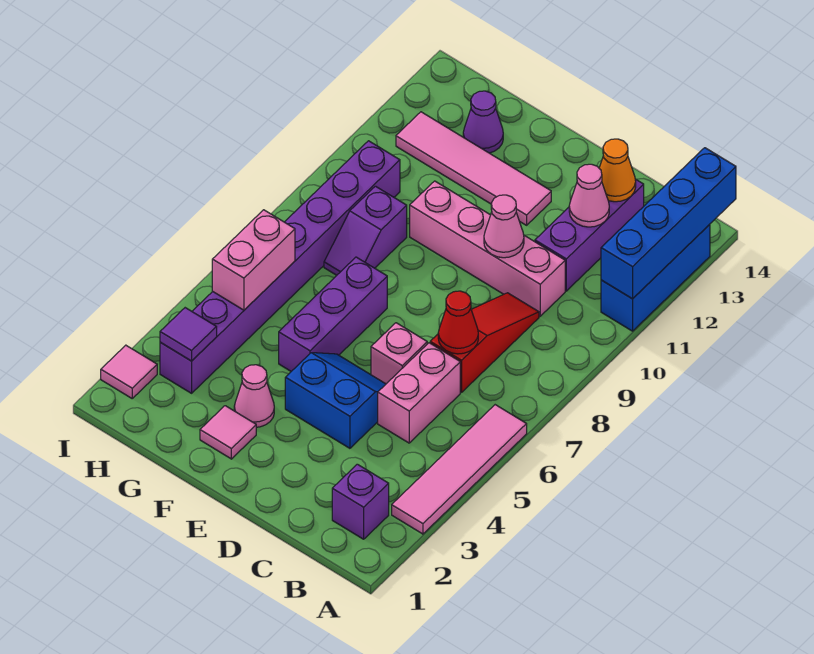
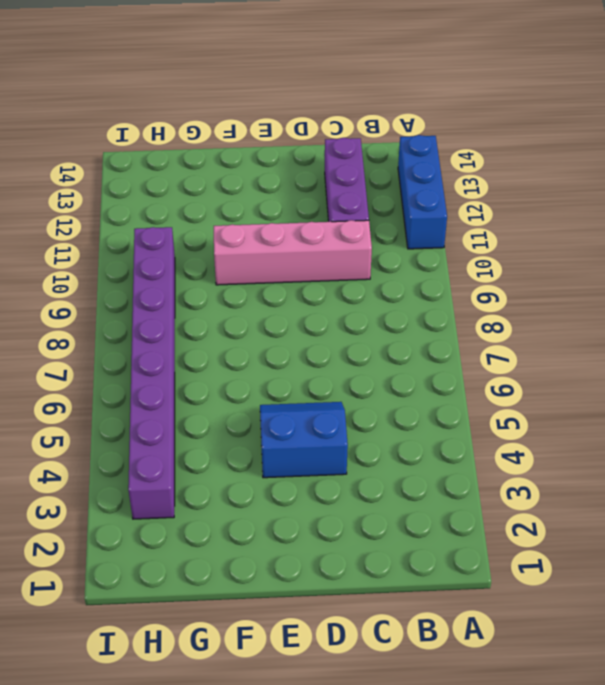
none -> pink tile A3:A6 level 1
none -> purple brick B2 level 1
none -> pink brick C5:C6 level 1

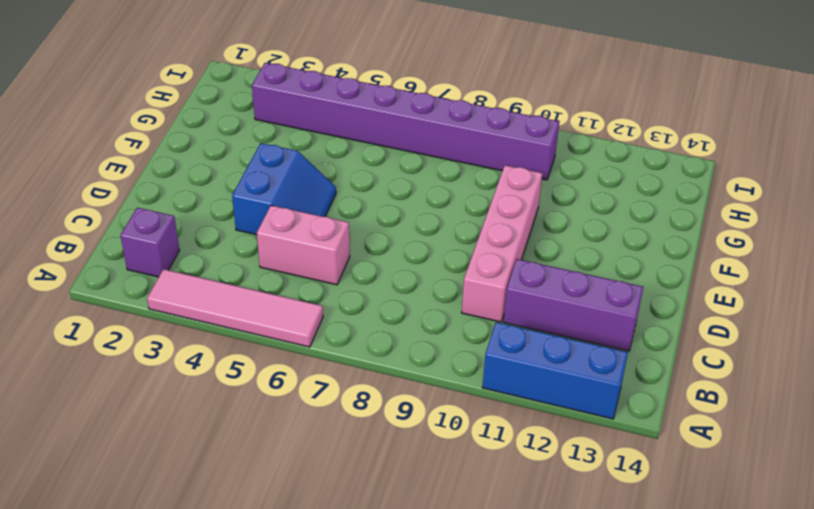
none -> red slope C7:C9 level 1 top 7
none -> pink brick D6 level 1
none -> pink tile E12:H12 level 1

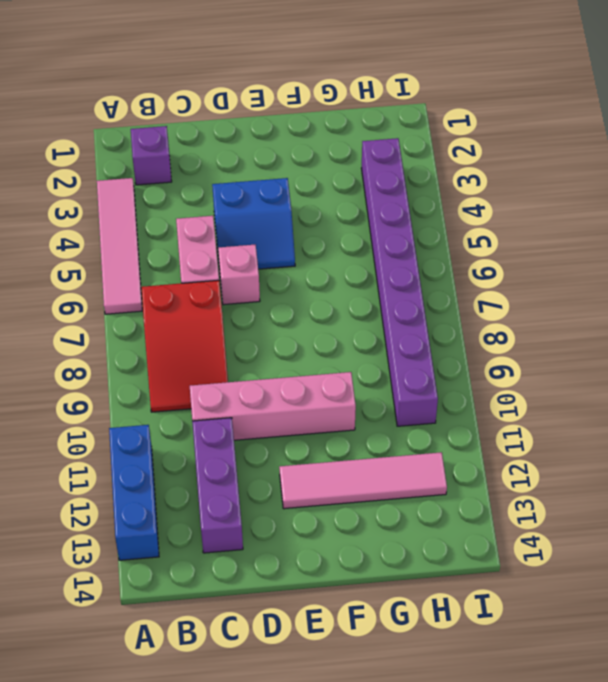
red slope B7:C9 level 1 top 7 -> red slope C7:C9 level 1 top 7
none -> pink tile F2 level 1
none -> pink cone F3 level 1
none -> purple brick F5:F7 level 1

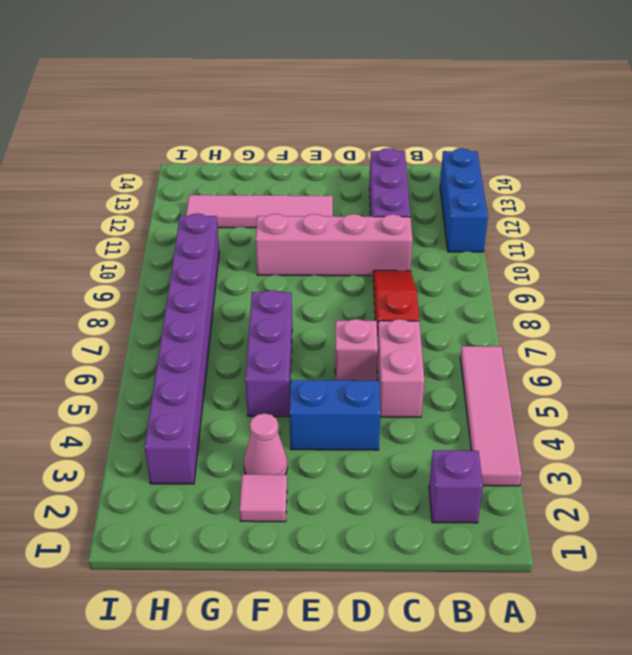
none -> purple slope G8:G9 level 1 top 9
none -> purple cone G13 level 1
none -> pink tile I2 level 1

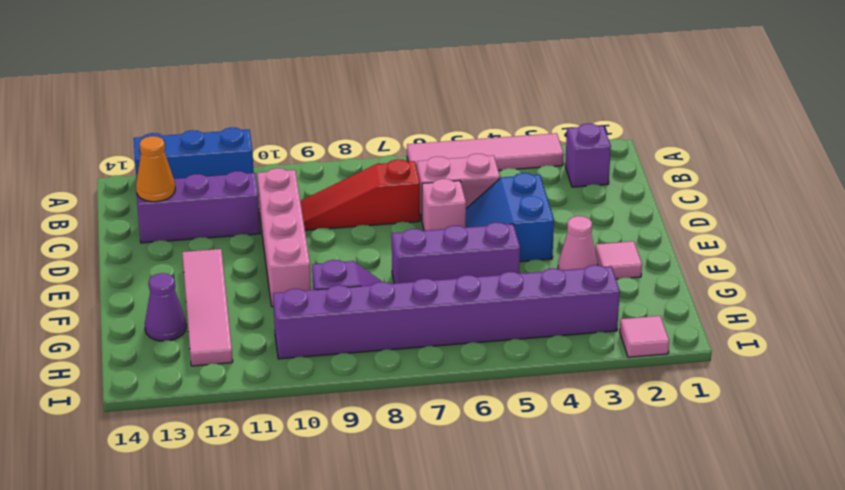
none -> blue brick A11:A14 level 2
none -> red cone C7 level 2
none -> pink cone C12 level 2

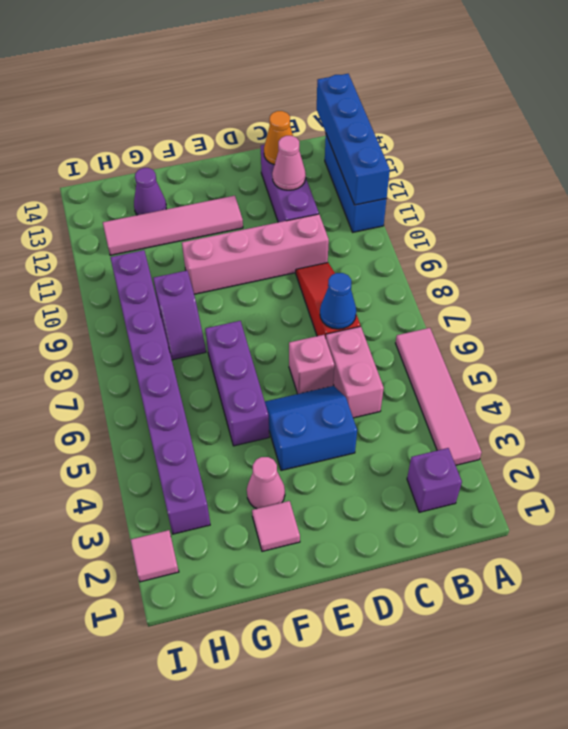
blue cone C7 level 2 -> red cone C7 level 2
none -> pink cone D10 level 2
none -> purple tile H3 level 2
none -> pink brick H5:H6 level 2

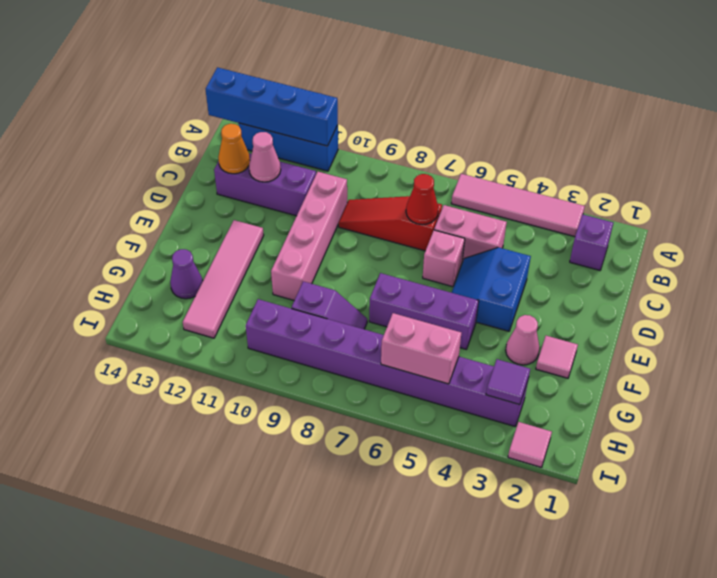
none -> pink cone D10 level 2

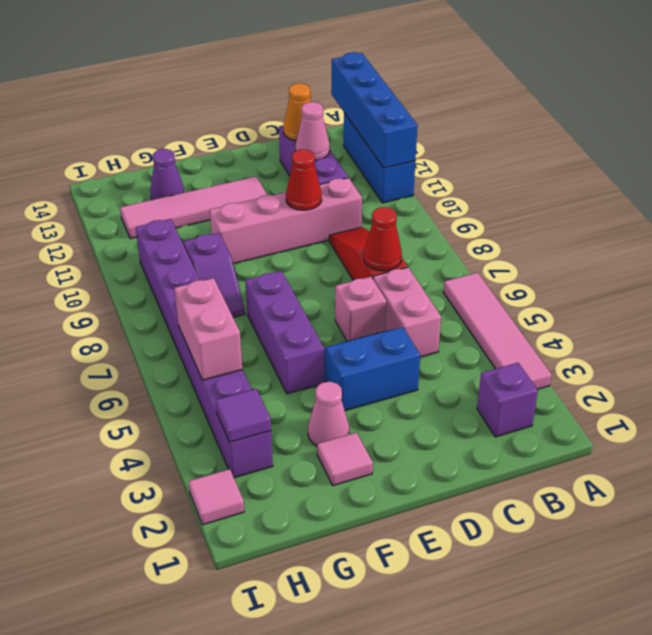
red cone D10 level 2 -> pink cone D10 level 2

